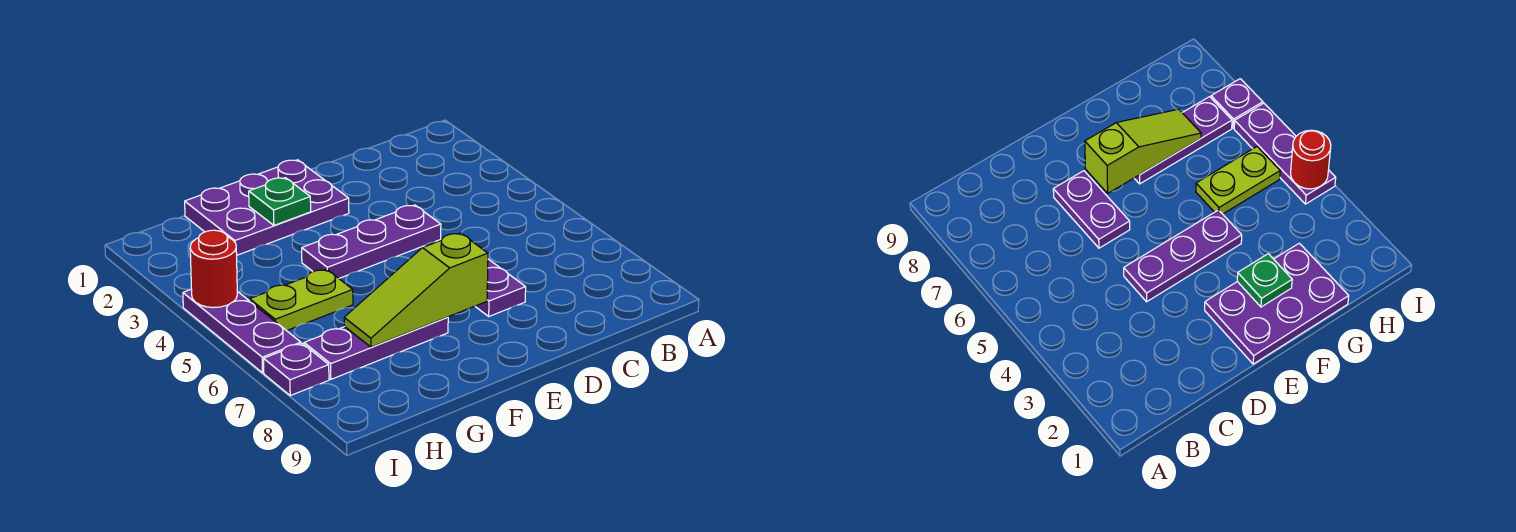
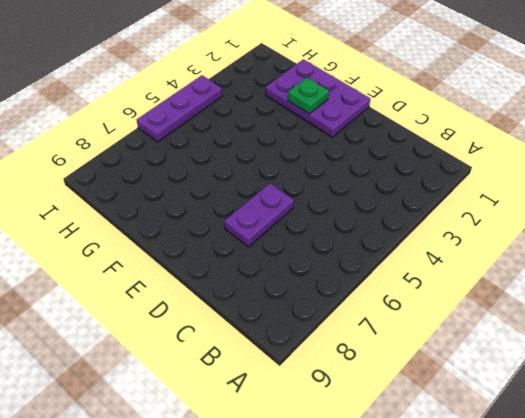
none -> purple plate D4:F4 level 1
none -> purple plate F7:H7 level 1

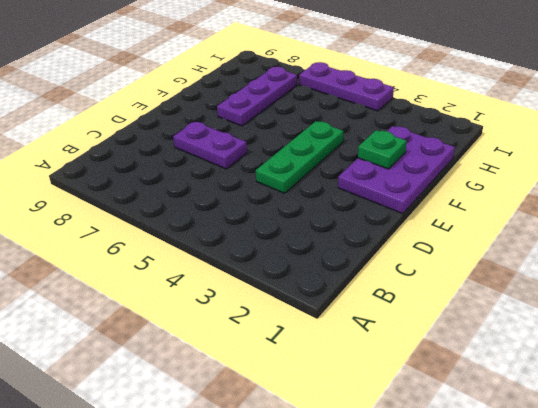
green plate D4:F4 level 1 -> purple plate D4:F4 level 1
none -> lime plate G5:H5 level 1
none -> purple plate I7 level 1

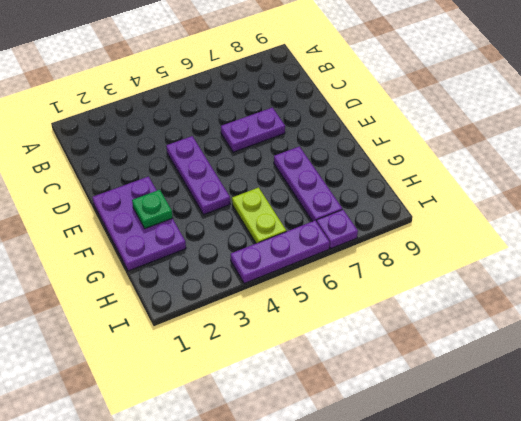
none -> lime slope E7:G7 level 2 top E
none -> red round brick I4 level 2

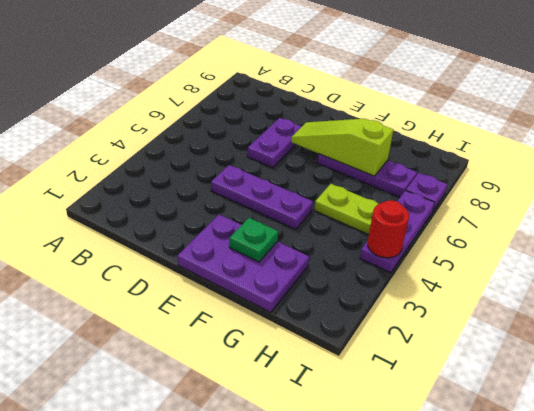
lime slope E7:G7 level 2 top G -> lime slope E7:G7 level 2 top E

